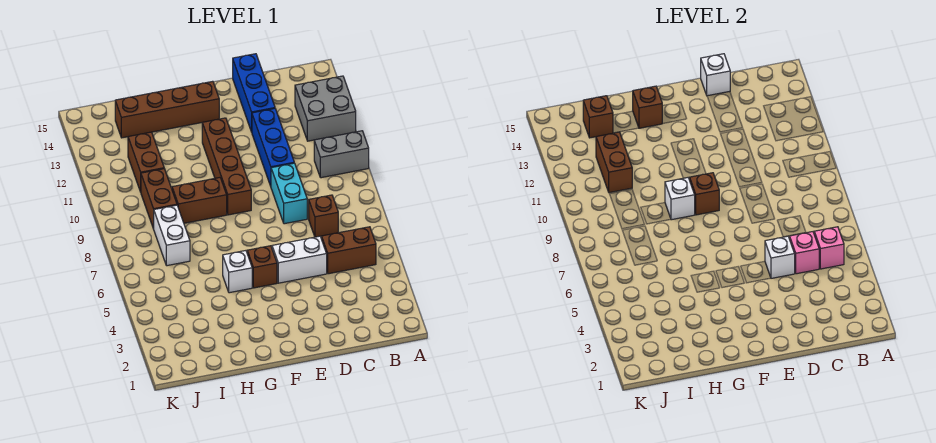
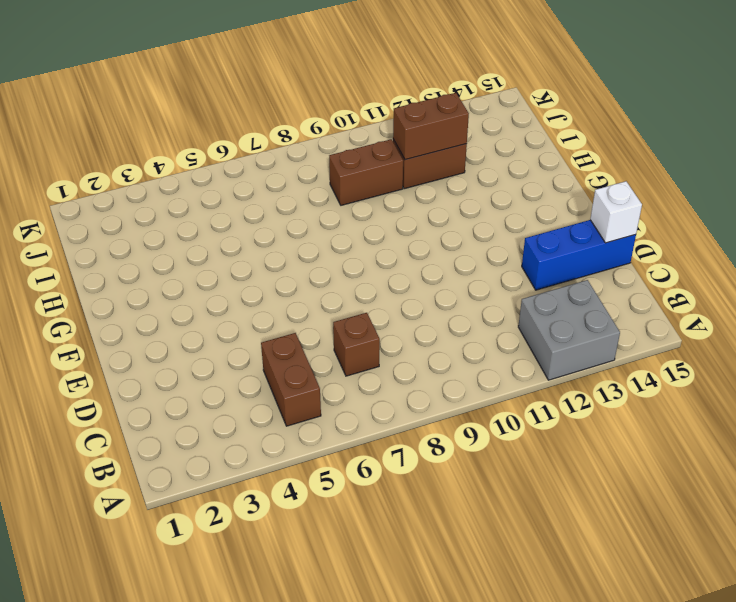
none -> grey brick A10:B10 level 1
none -> white brick D5:E5 level 1
none -> cyan brick D8:D9 level 1

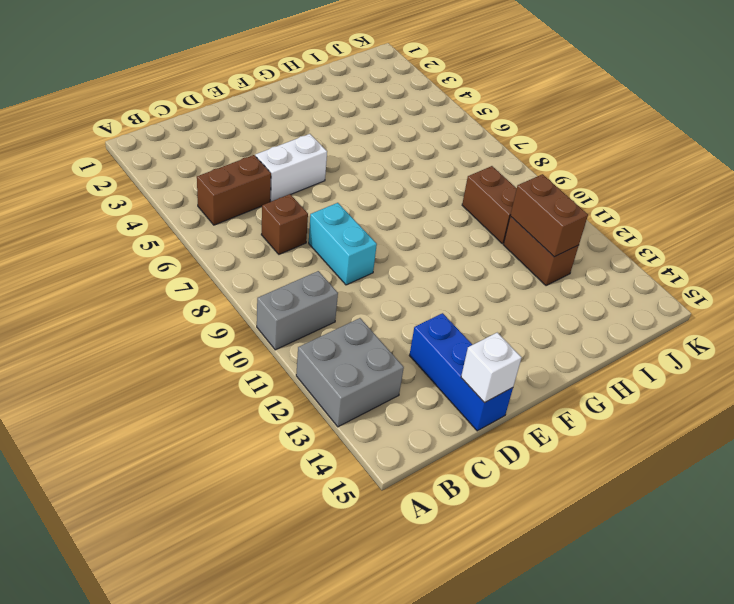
none -> blue brick D10:D12 level 1
none -> brown brick F5 level 1
none -> brown brick F9:F12 level 1

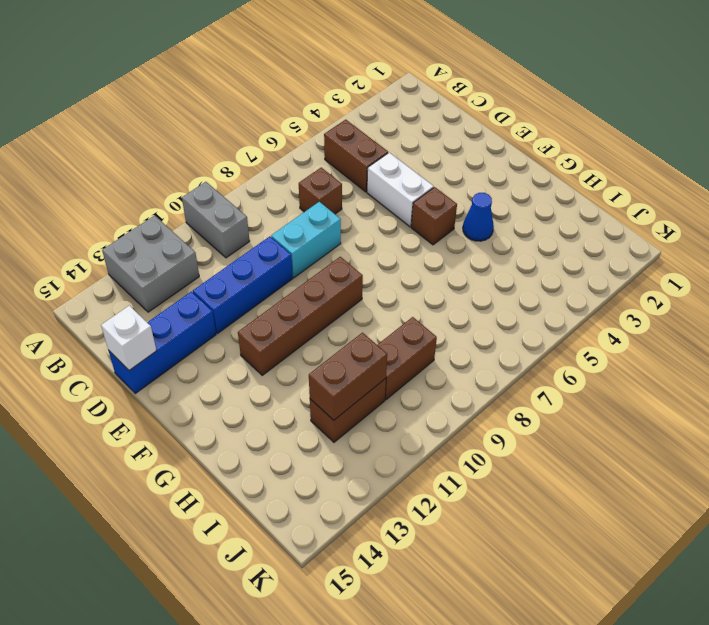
blue cone G4 level 1 -> none
none -> brown brick F14:I14 level 1
none -> white brick G5 level 1
none -> brown brick G9:H9 level 1

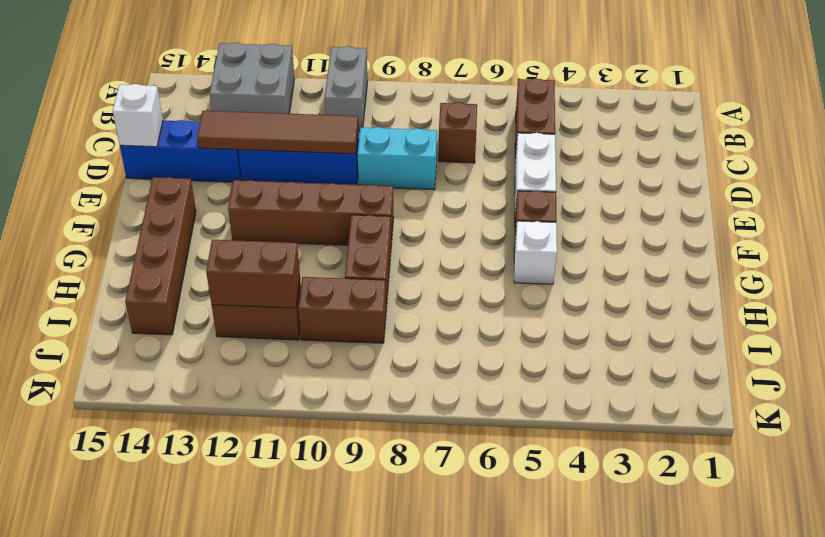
brown tile D10:D13 level 2 -> none
none -> white brick I7:I8 level 1
none -> pink brick B5 level 2
none -> pink brick C5 level 2

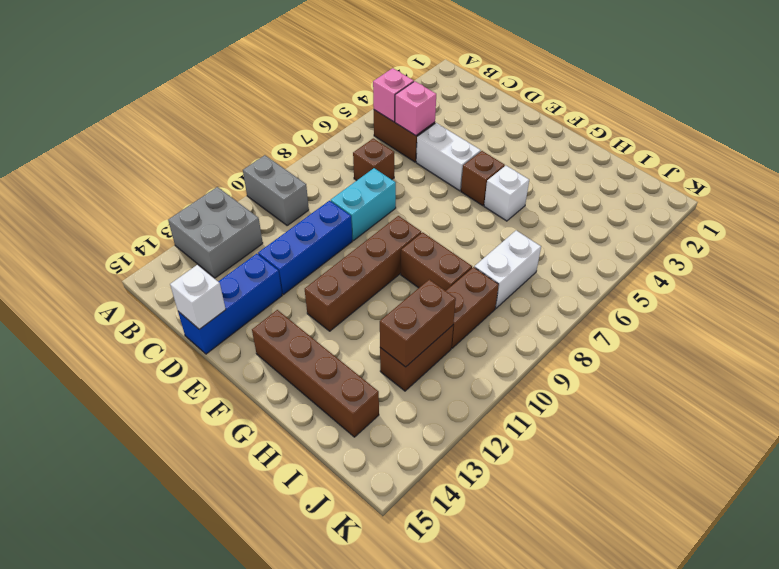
none -> white brick D5 level 2
none -> brown brick F9 level 2
none -> white brick G9 level 2

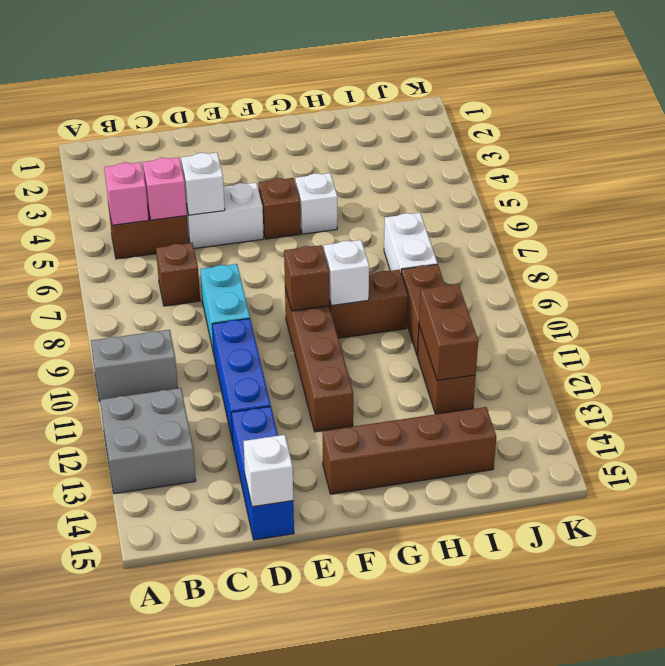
none -> brown brick G14 level 2
none -> brown brick I14 level 2

